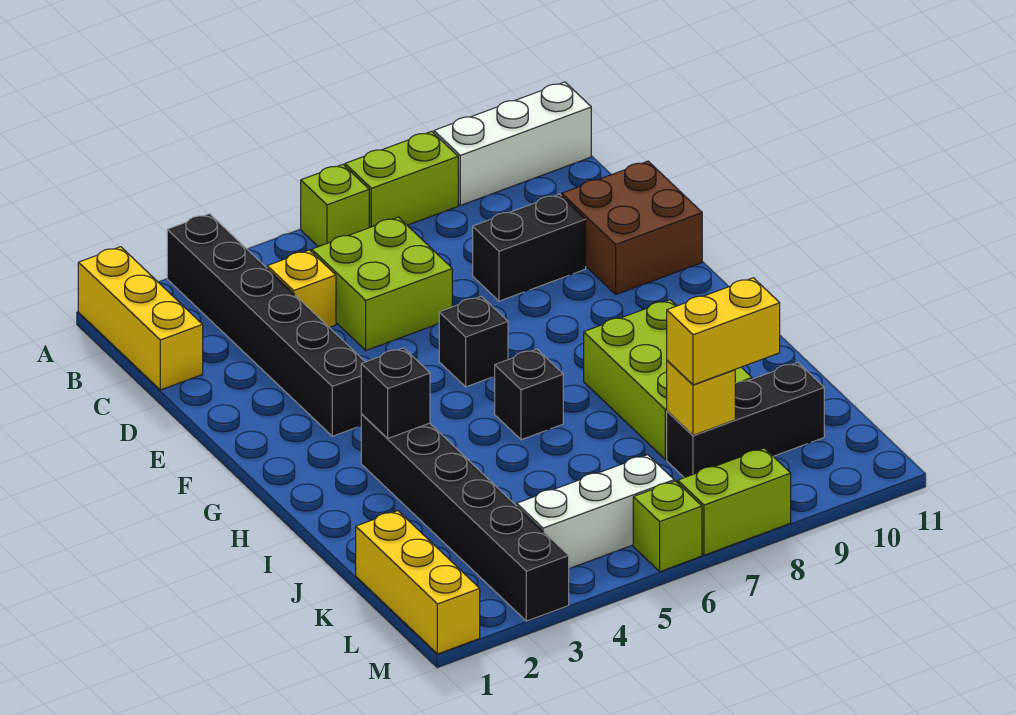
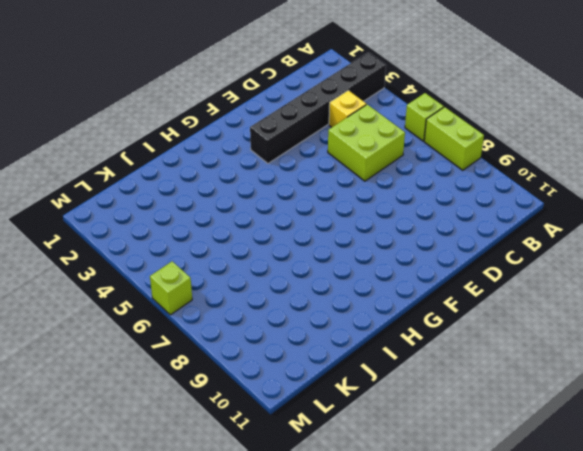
none -> yellow brick A1:C1 level 1
none -> white brick A9:A11 level 1
none -> black brick D8:D9 level 1

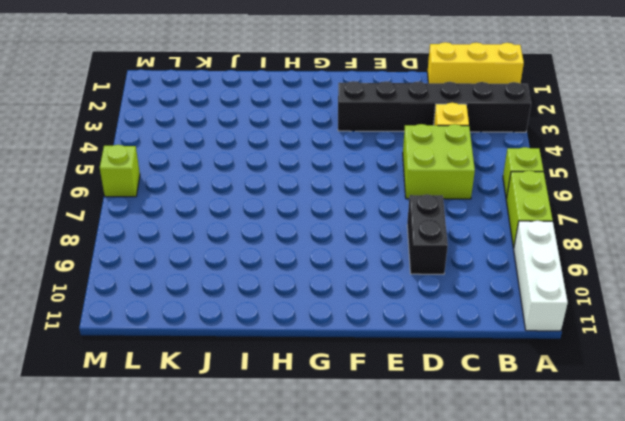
none -> brown brick D10:E11 level 1
none -> black brick F6 level 1
none -> black brick H3:M3 level 1

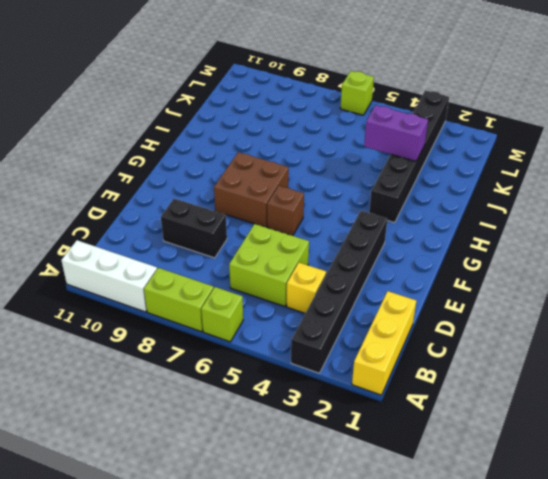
brown brick F6 level 1 -> black brick F6 level 1
brown brick F7:G8 level 1 -> brown brick D10:E11 level 1
purple brick J3:J4 level 2 -> none
none -> black brick H6 level 1
none -> lime brick H8:J9 level 1
none -> yellow brick K1:M1 level 1

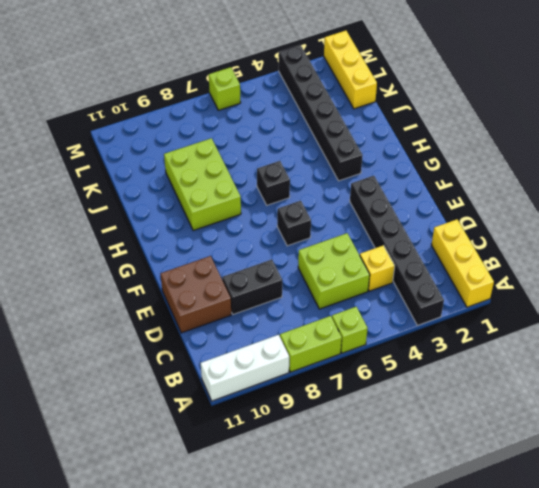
none -> black brick K8:K10 level 1
none -> white brick L4:L6 level 1
none -> lime brick M7:M8 level 1

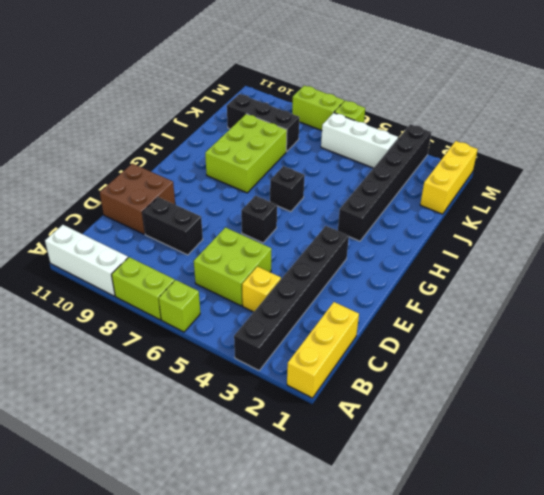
none -> black brick H3 level 2
none -> yellow brick K8 level 2
none -> yellow brick K8:K9 level 3

